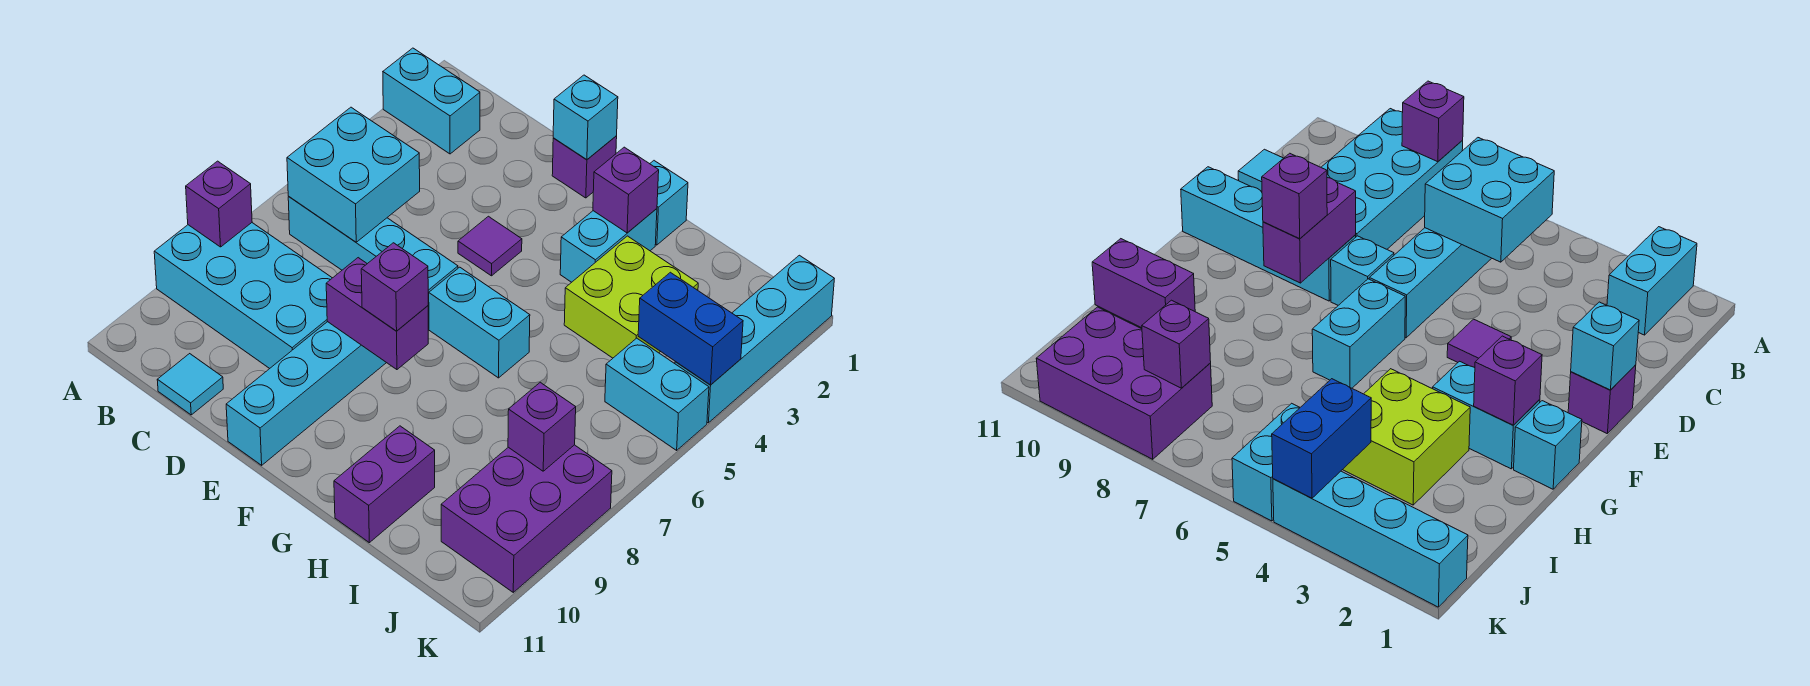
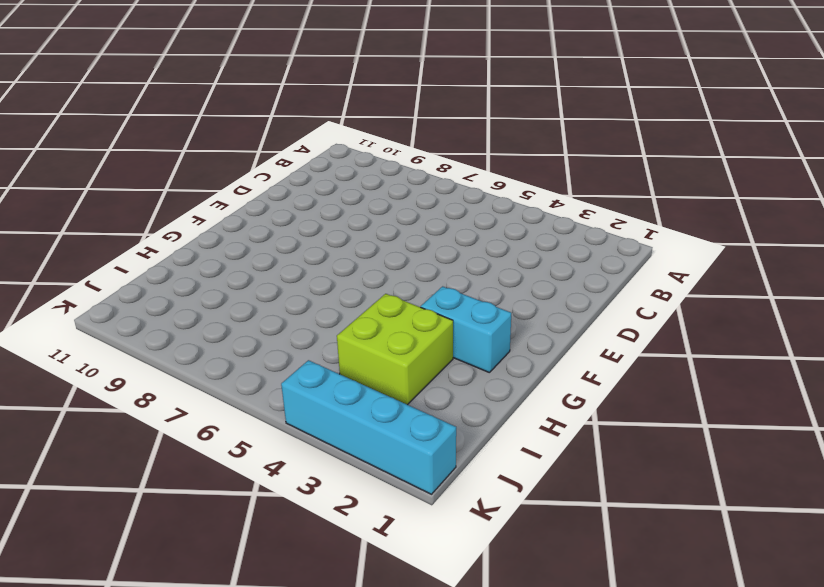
none -> cyan brick A2:B2 level 1
none -> cyan brick A8:D9 level 1
none -> cyan brick B6:E6 level 1

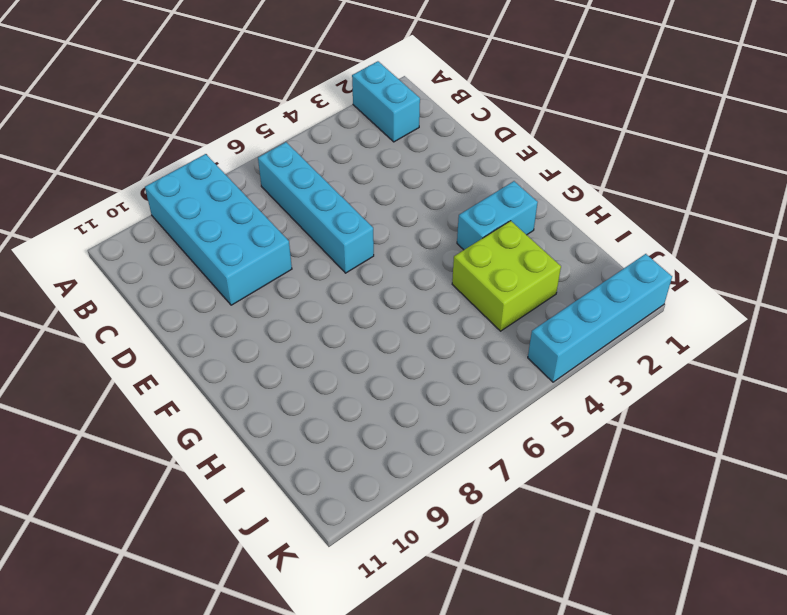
none -> cyan tile C11 level 1
none -> purple brick E1 level 1
none -> purple tile E4 level 1

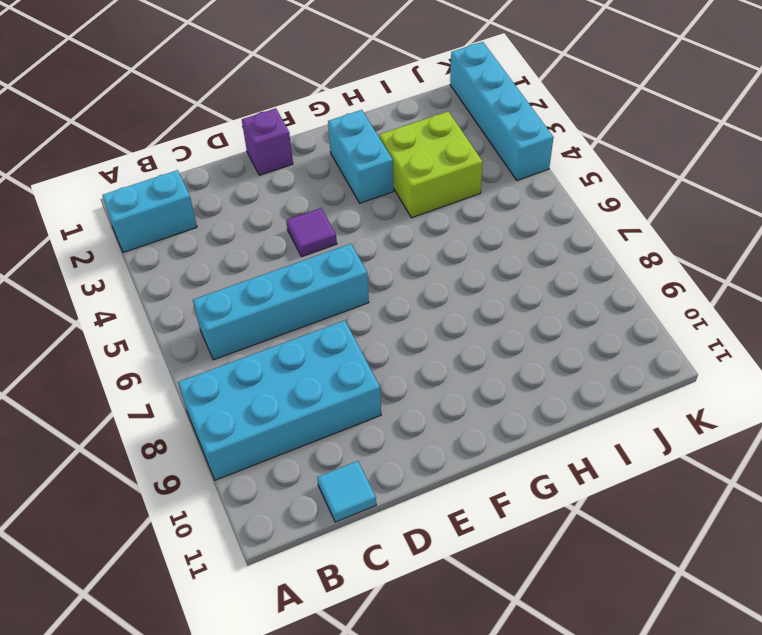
none -> cyan brick E7 level 1
none -> cyan brick E8:E11 level 1
none -> cyan brick F6:G6 level 1

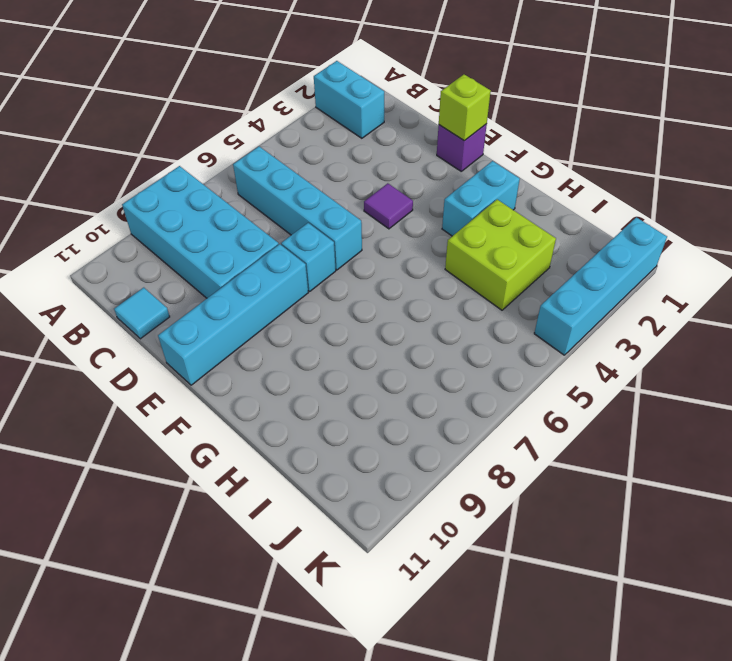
lime brick E1 level 2 -> cyan brick E1 level 2
none -> cyan brick F6:G6 level 1
none -> cyan brick G1 level 1
none -> purple brick H10:H11 level 1

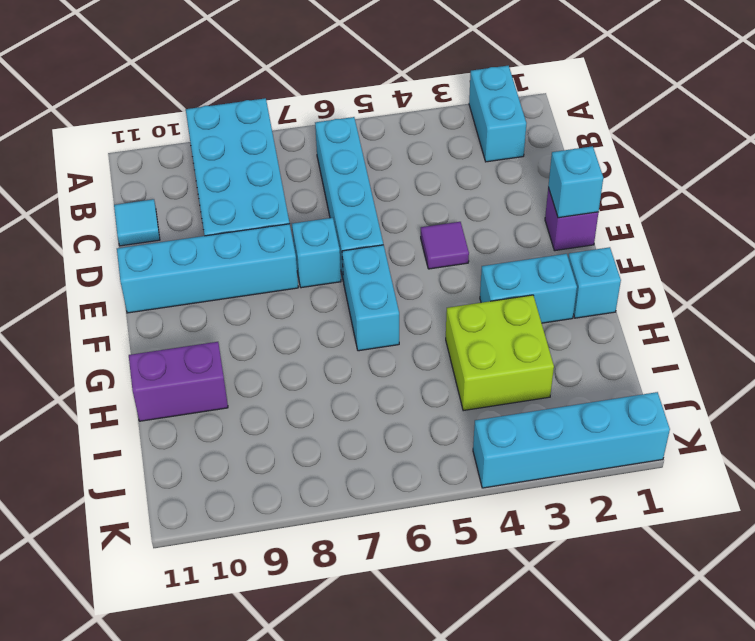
none -> cyan brick J5:K5 level 1
none -> purple brick J8:K10 level 1
none -> purple brick A8 level 2

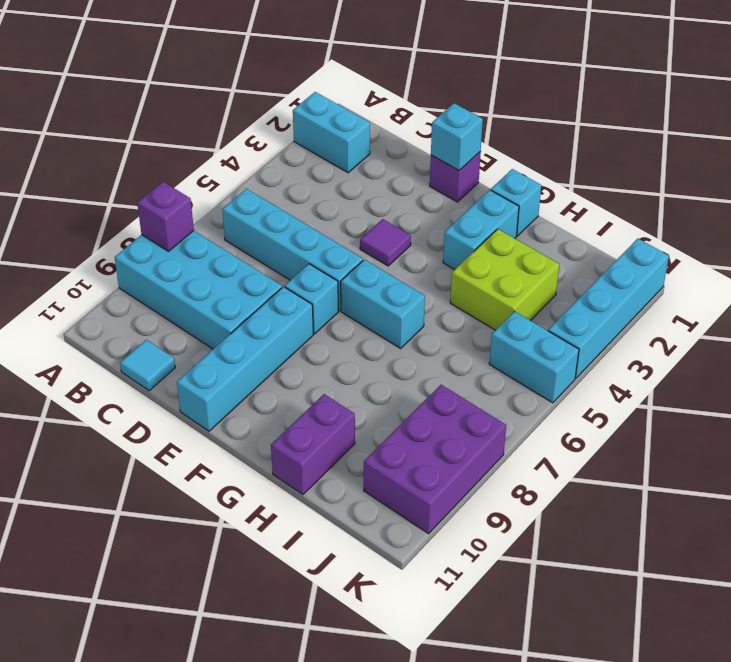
none -> cyan brick B5:C6 level 2
none -> purple brick E8:F8 level 2
none -> purple brick G2 level 2

